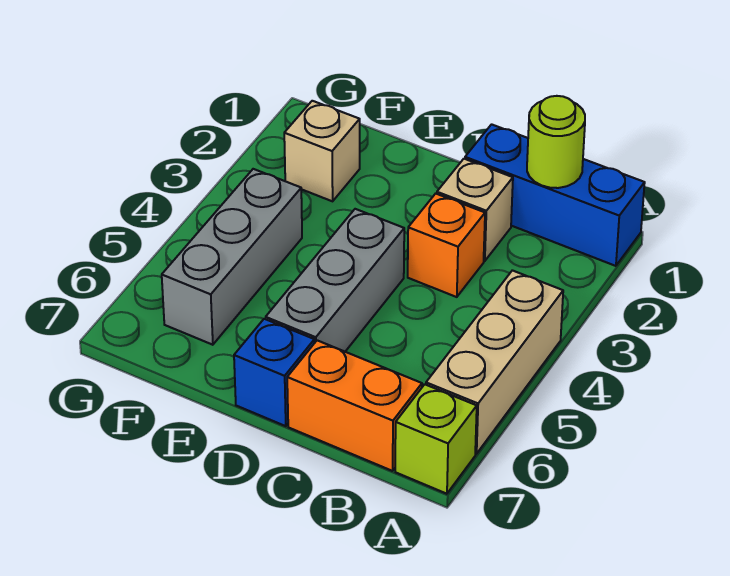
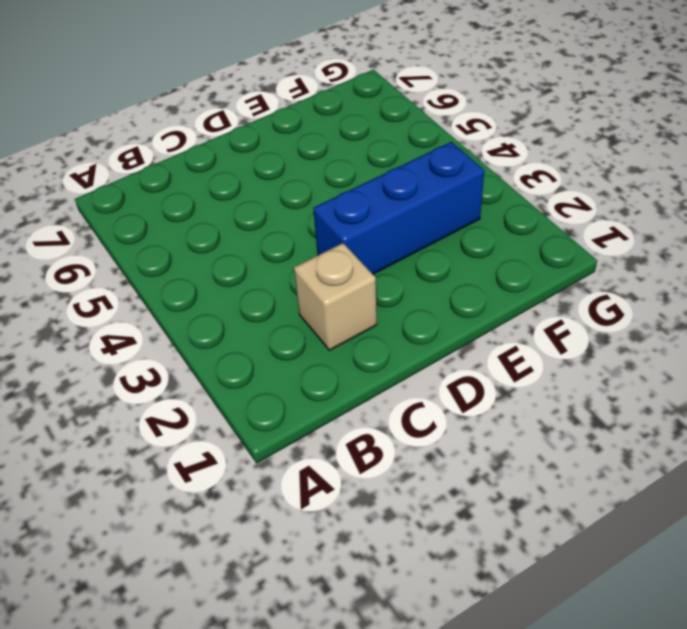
blue brick D3:F3 level 1 -> blue brick A1:C1 level 1
none -> tan brick A4:A6 level 1
none -> lime brick A7 level 1

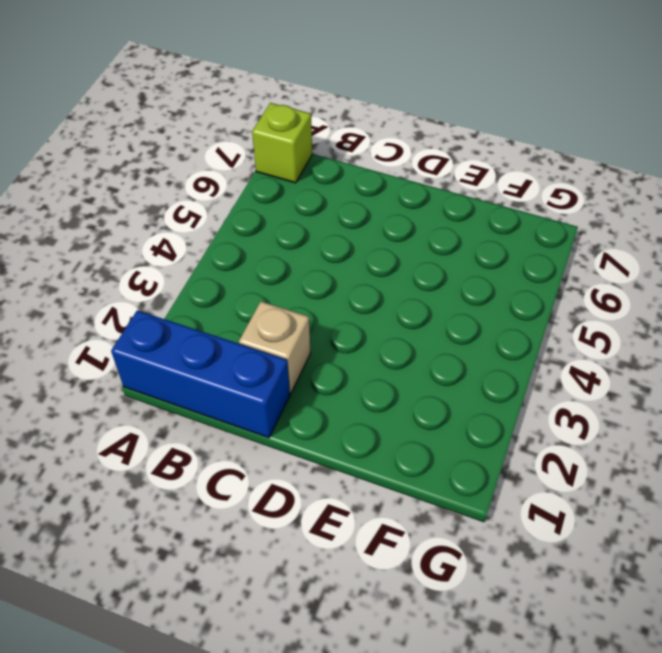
none -> tan brick A4:A6 level 1
none -> orange brick B7:C7 level 1

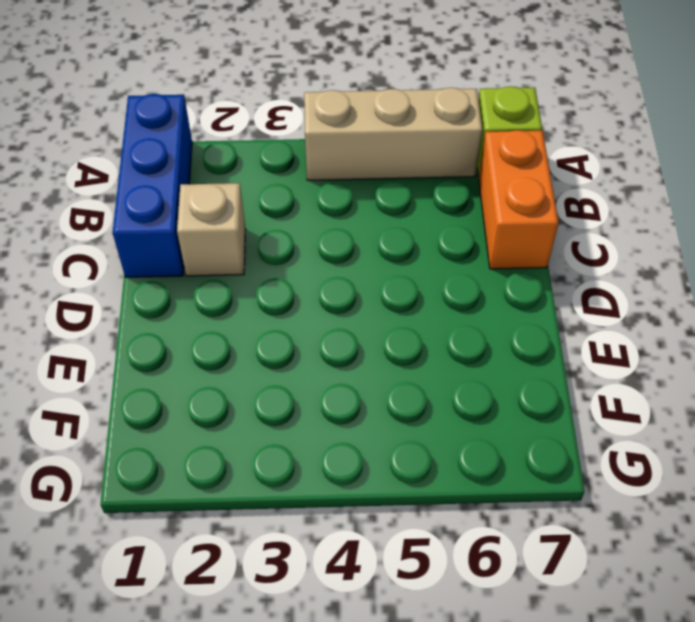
none -> orange brick C3 level 1
none -> grey brick D4:D6 level 1

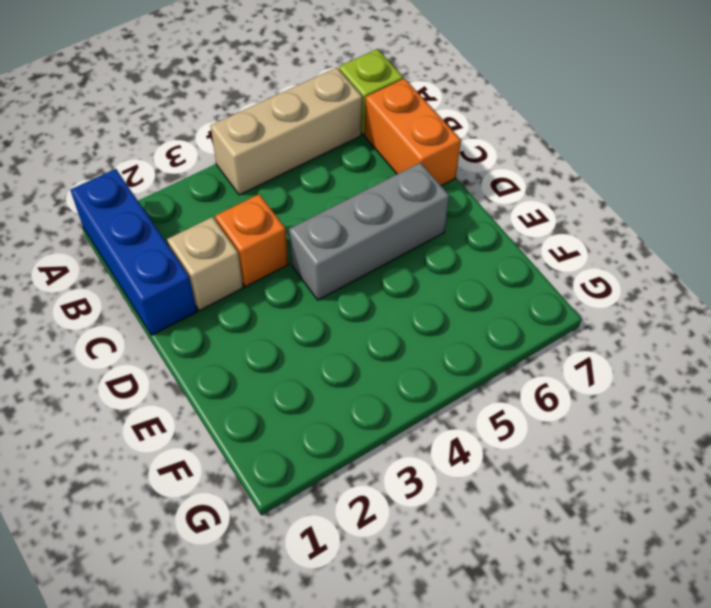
none -> blue brick D7 level 1
none -> tan brick F2 level 1

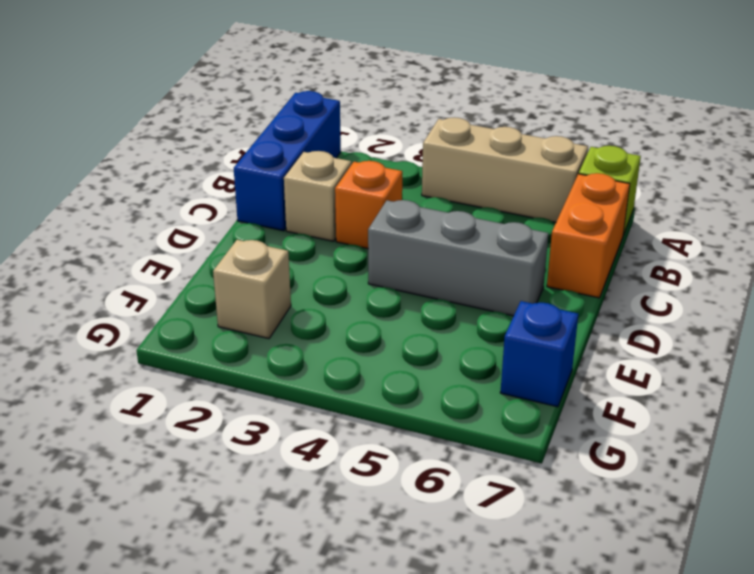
blue brick F7 level 1 -> blue brick D7 level 1
none -> grey brick F4:F6 level 1
none -> lime round brick B1 level 2

